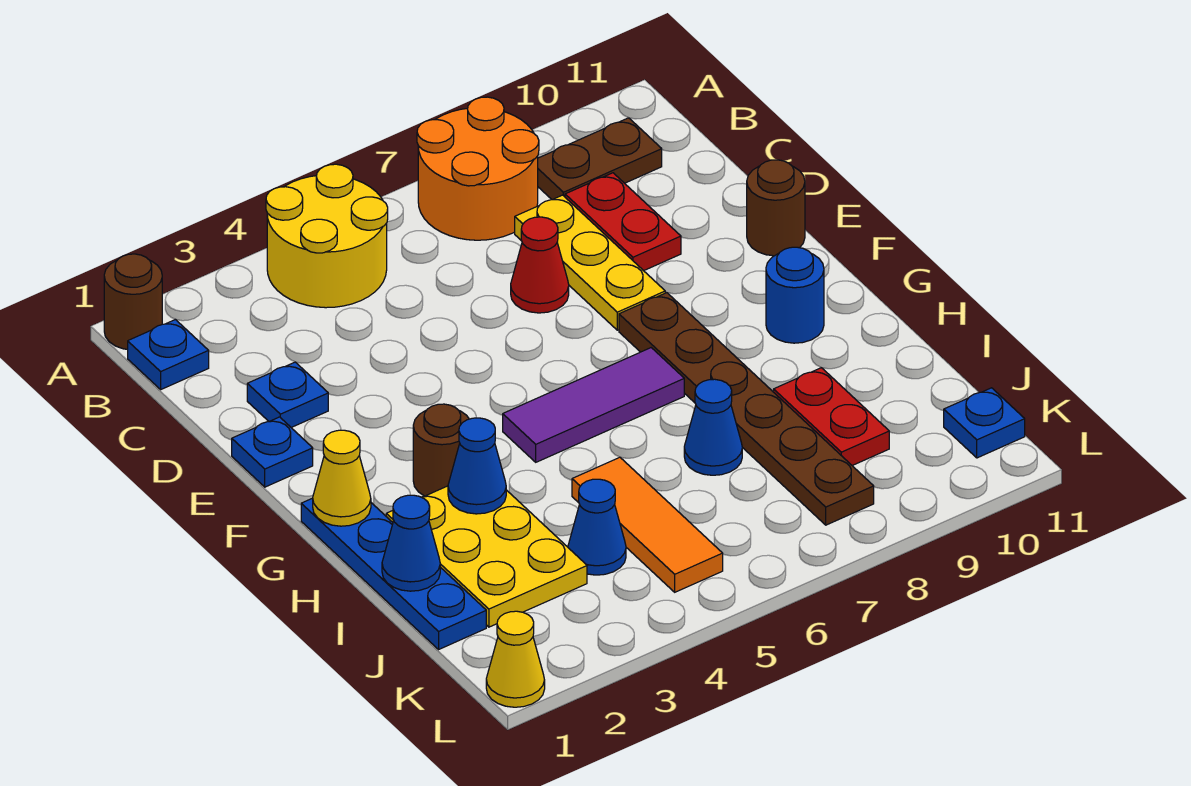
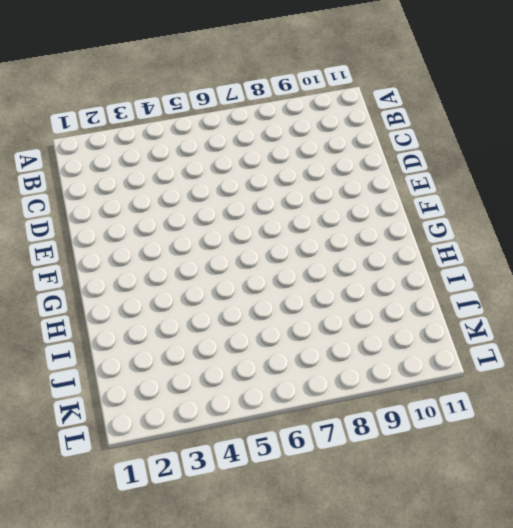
none -> brown round brick A1 level 1
none -> yellow round brick A4:B5 level 1
none -> orange round brick A7:B8 level 1

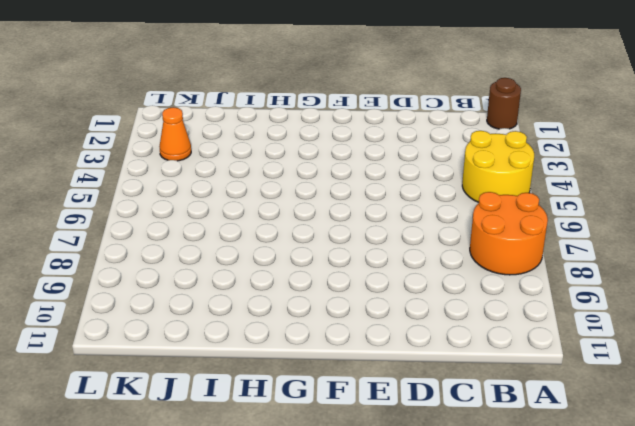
orange cone K3 level 1 -> none
none -> blue plate B1 level 1
none -> brown plate B9:B10 level 1
none -> yellow plate C8:E8 level 1

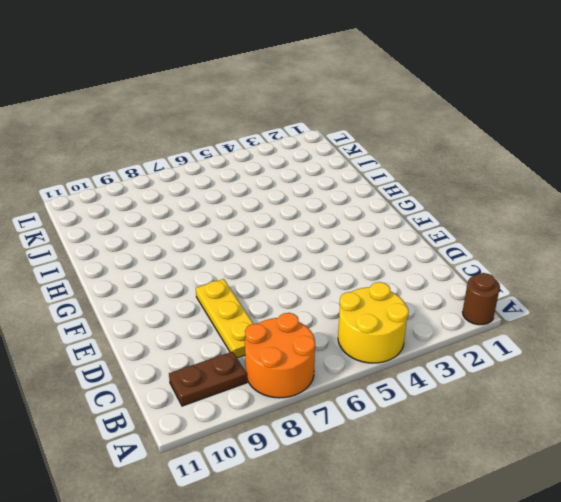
none -> blue plate B1 level 1
none -> red plate C9:D9 level 1
none -> blue plate D2 level 1

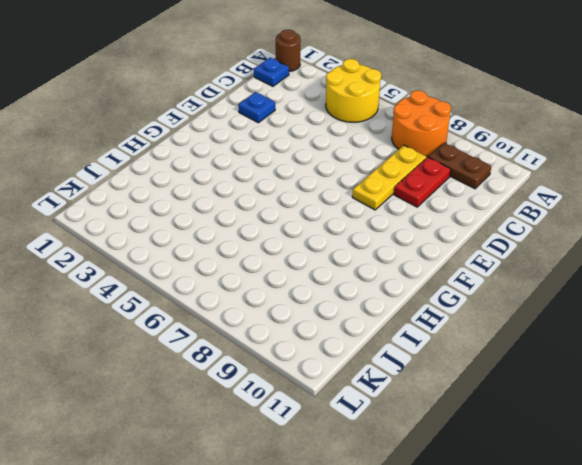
none -> red cone D7 level 1
none -> blue plate E1 level 1
none -> brown round brick E11 level 1

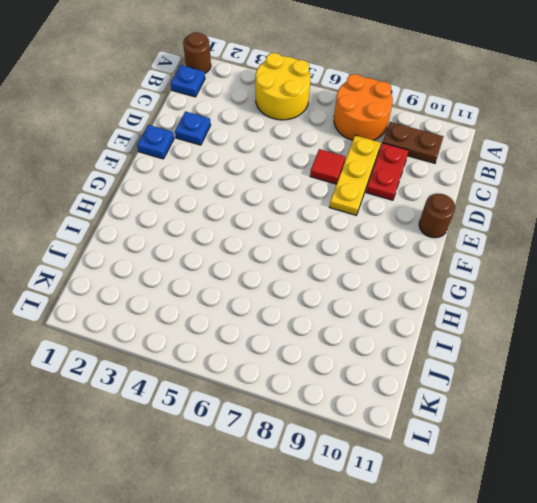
red tile D7 level 1 -> red cone D7 level 1
none -> brown plate F8:K8 level 1
none -> blue plate G1:J1 level 1
none -> brown round brick G3 level 1

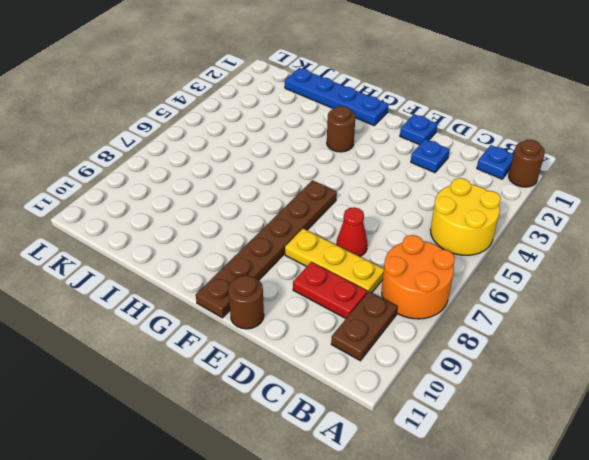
brown plate F6:F11 level 1 -> brown plate F8:K8 level 1
none -> purple tile G5:G7 level 1
none -> blue round brick G10 level 1
none -> yellow plate H2:J3 level 1

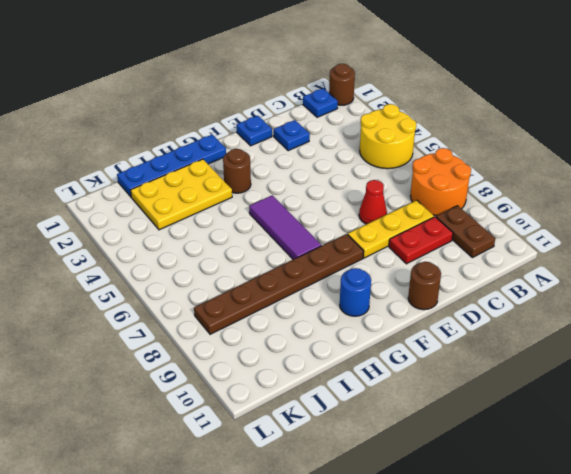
none -> orange tile I5:K5 level 1
none -> blue cone I7 level 1
none -> red plate I9:J9 level 1

